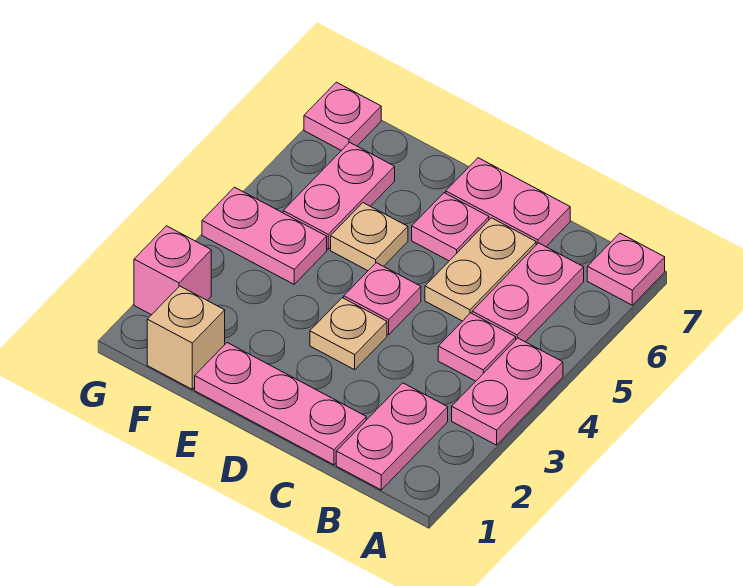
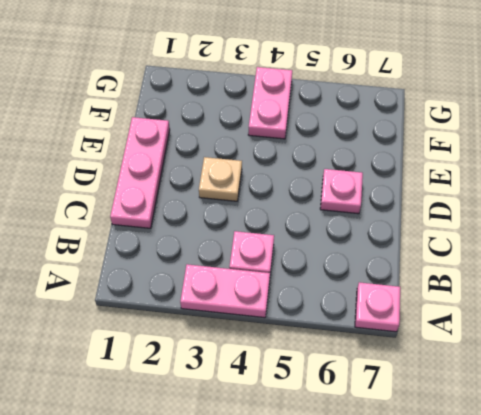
none -> pink plate B1:B2 level 1
none -> pink plate B5:B6 level 1
none -> tan plate C5:C6 level 1

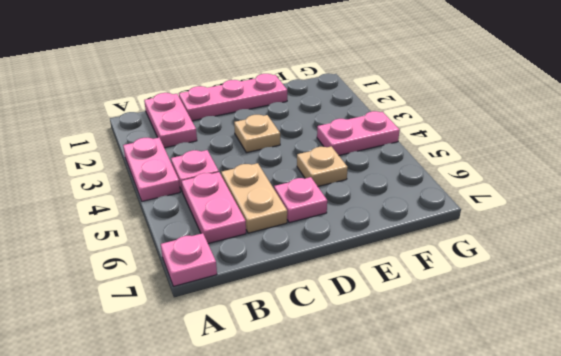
none -> pink plate C7:D7 level 1
none -> pink plate D4 level 1
none -> tan brick F1 level 1

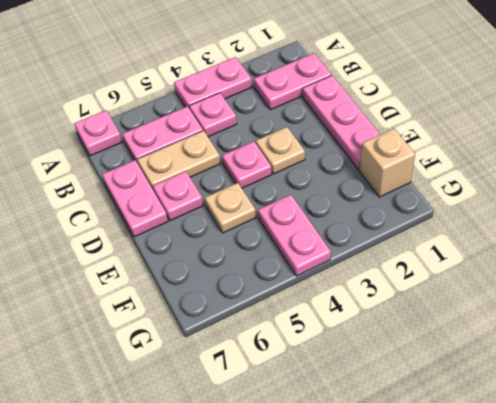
none -> pink plate F5:F6 level 1
none -> pink brick G2 level 1
none -> pink plate G7 level 1

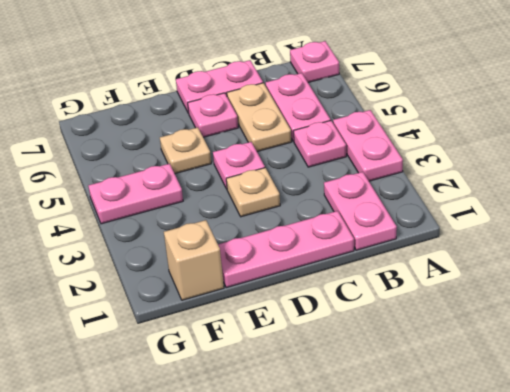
none -> pink plate F5:F6 level 1
none -> pink brick G2 level 1
none -> pink plate G7 level 1

